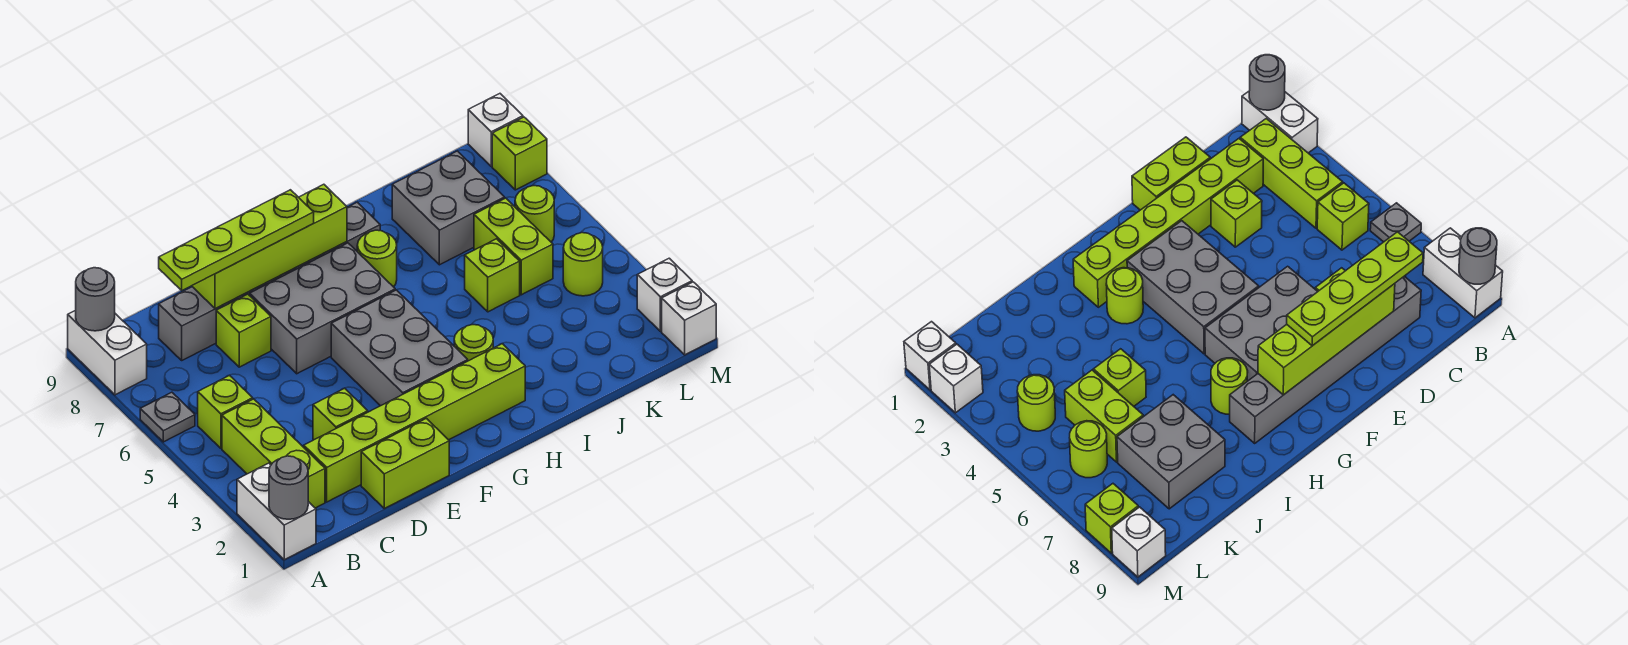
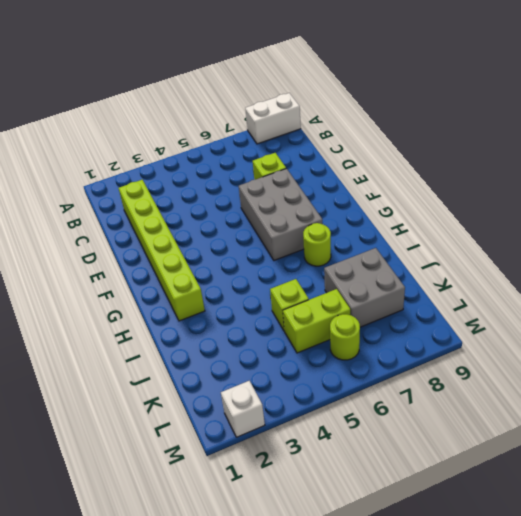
none -> white brick A1:A2 level 1
none -> grey plate A6 level 1
none -> lime brick B2:B4 level 1

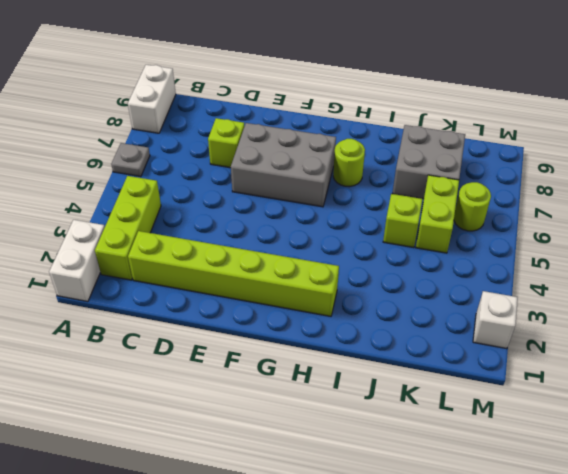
none -> lime brick B5 level 1
none -> grey brick C8:H8 level 1
none -> lime brick D1:E1 level 1

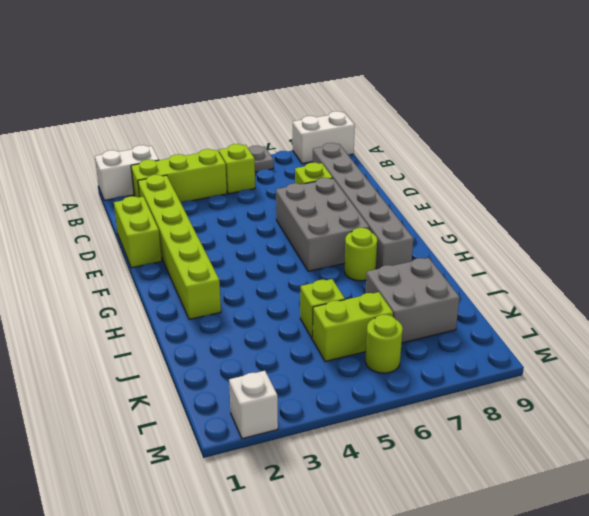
none -> lime brick D3 level 1
none -> grey brick F3:G5 level 1
none -> lime round brick H3 level 1

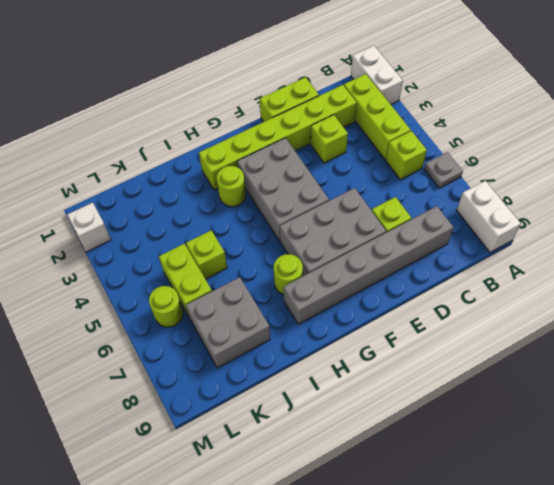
none -> lime round brick L4 level 1
none -> white brick M1 level 1
none -> lime brick M8 level 1

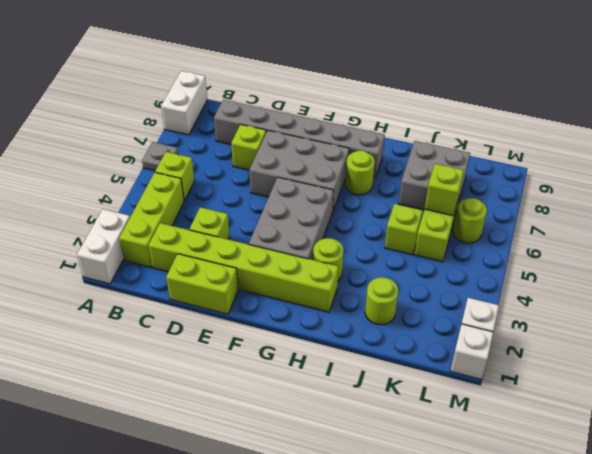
lime round brick J2 level 1 -> lime round brick L4 level 1
lime brick K6 level 2 -> lime brick M8 level 1
none -> white brick M9 level 1
none -> grey round brick A1 level 2
none -> grey round brick A9 level 2

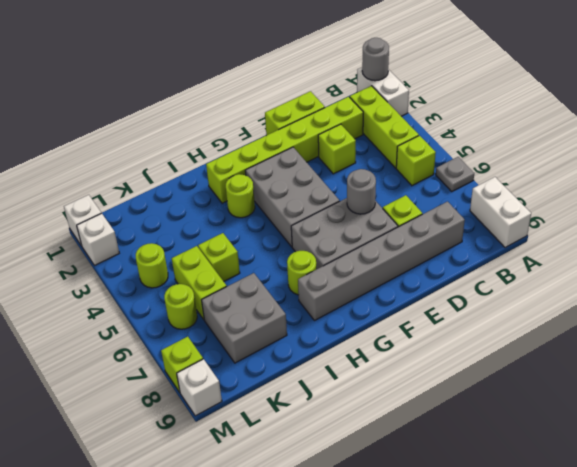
grey round brick E6 level 2 -> grey round brick A9 level 2
none -> lime brick D8:G8 level 2
none -> lime plate C8:F8 level 3

